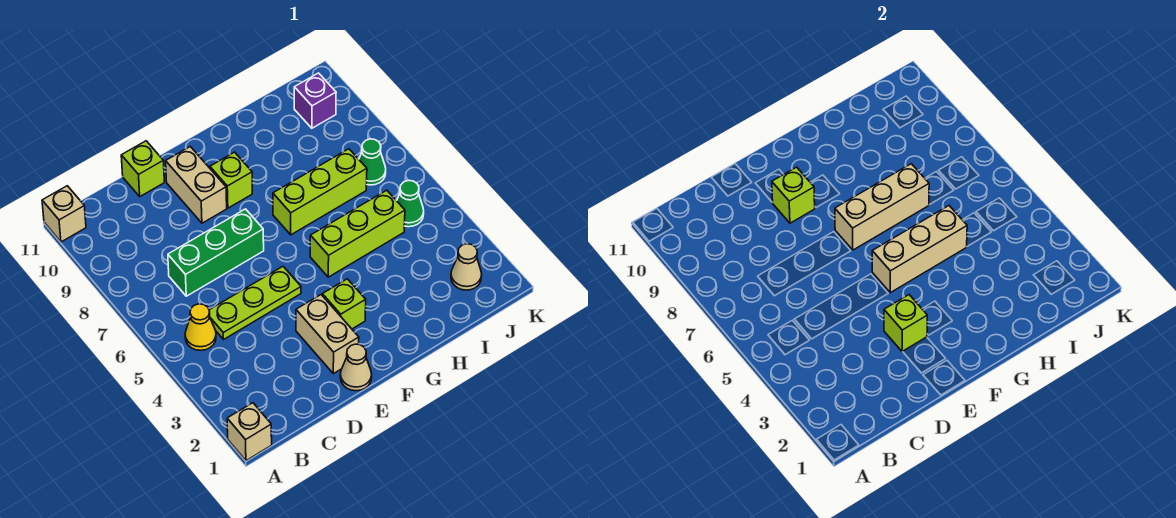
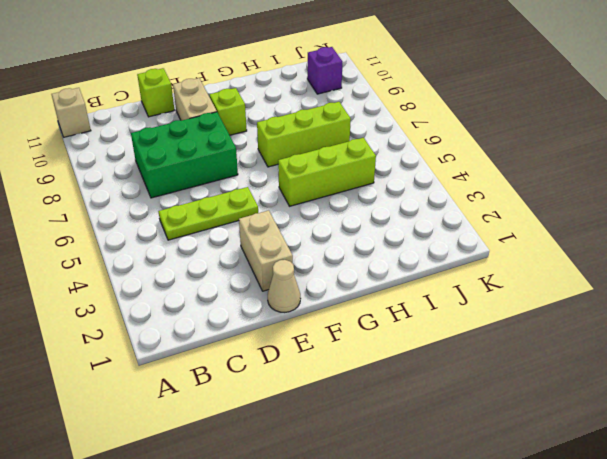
green brick C7:E8 level 1 -> green brick C7:E7 level 1
none -> tan brick A1 level 1
none -> yellow cone B5 level 1
none -> lime brick F3 level 1

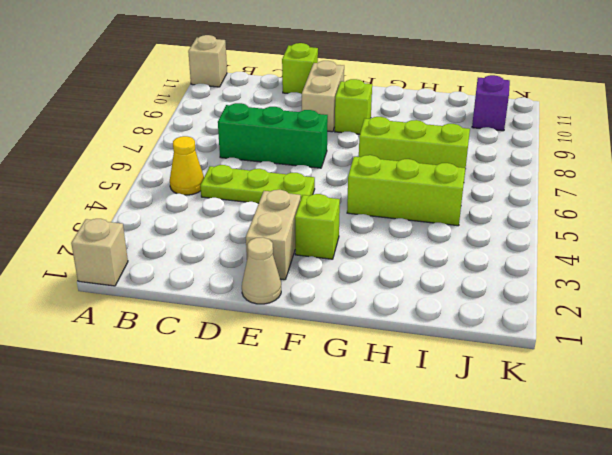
none -> tan cone J2 level 1
none -> green cone J5 level 1
none -> green cone J7 level 1

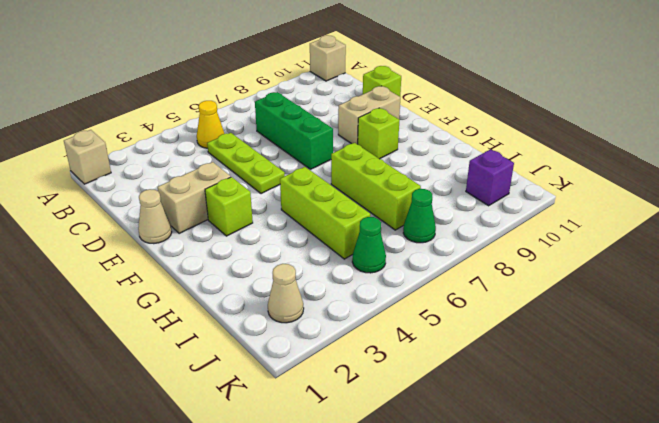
none -> lime brick E3 level 2
none -> lime brick E9 level 2
none -> tan brick F5:H5 level 2

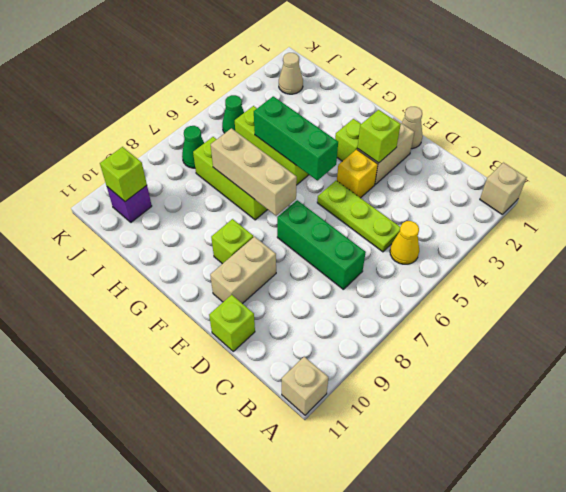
yellow brick E4 level 1 -> none
green brick F5:H5 level 2 -> tan brick F5:H5 level 2
lime brick J10 level 2 -> lime brick E9 level 2

